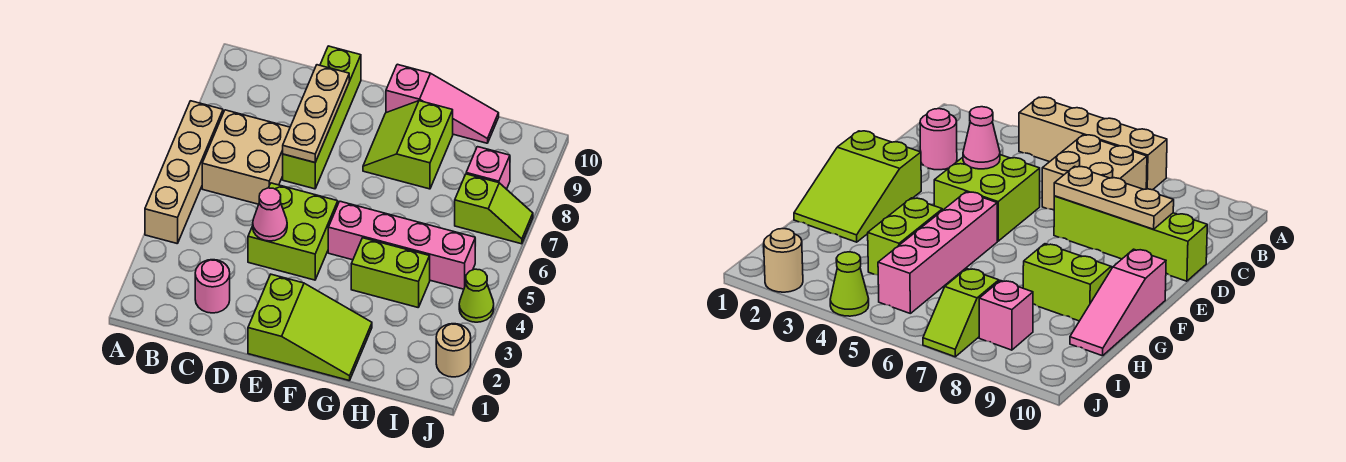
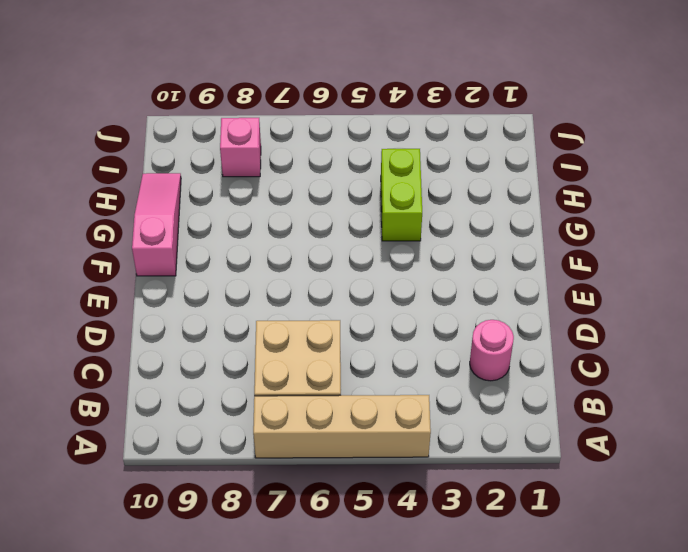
none -> lime brick D4:E5 level 1
none -> lime brick D7:D10 level 1
none -> lime slope E1:G2 level 1 top E

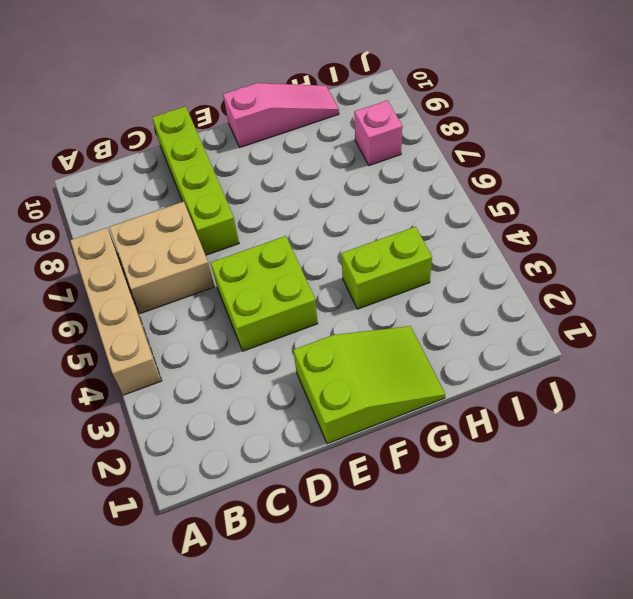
none -> pink round brick C2 level 1
none -> pink brick F5:I5 level 1
none -> lime slope F8:G9 level 1 top G

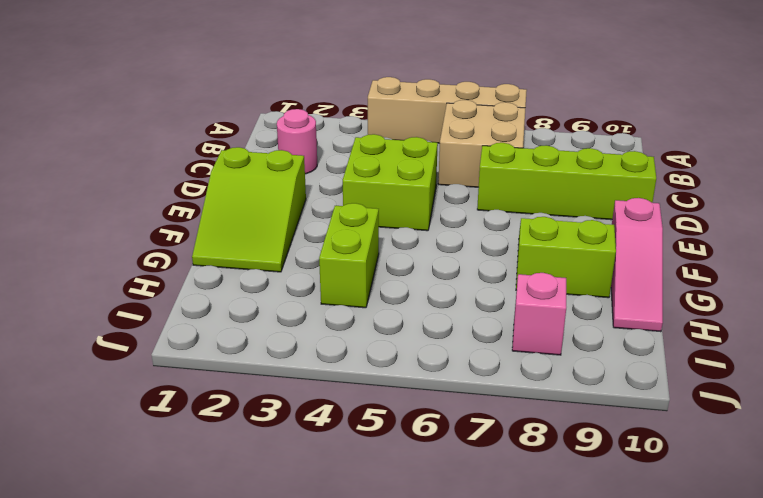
none -> pink brick F5:I5 level 1
none -> lime slope I7:J7 level 1 top I
none -> tan round brick J2 level 1

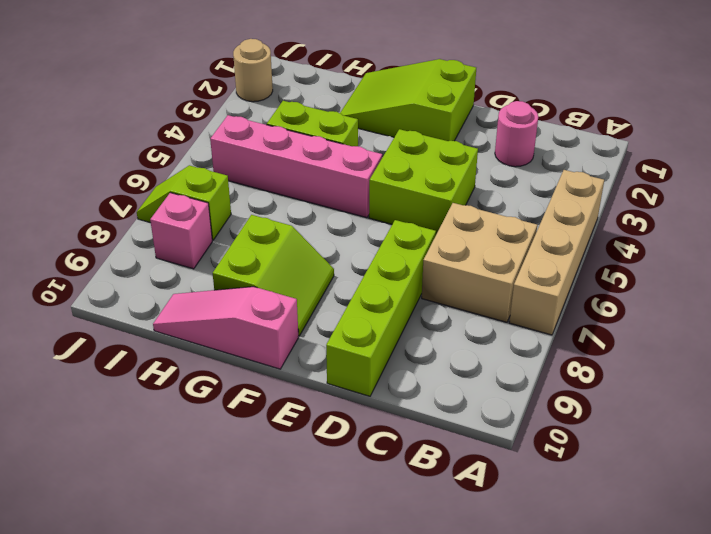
none -> lime cone J4 level 1
none -> pink cone D4 level 2
none -> tan plate D7:D9 level 2

